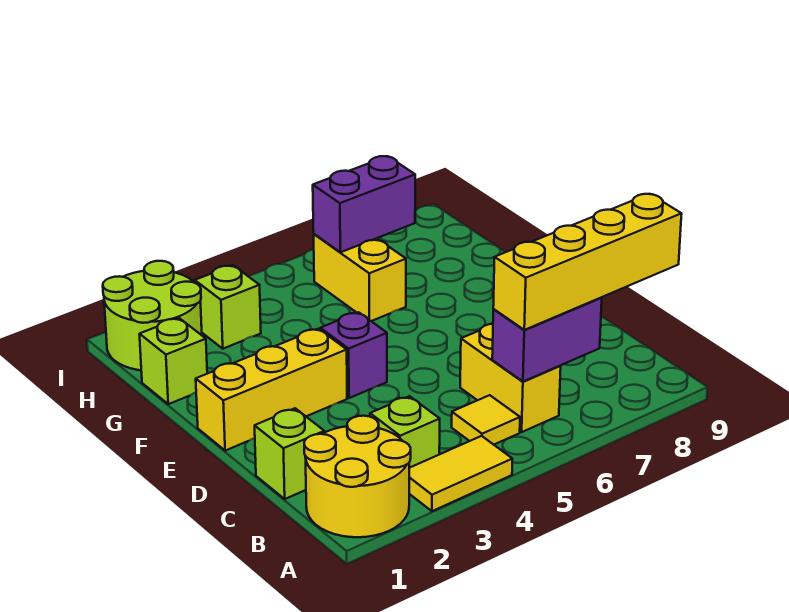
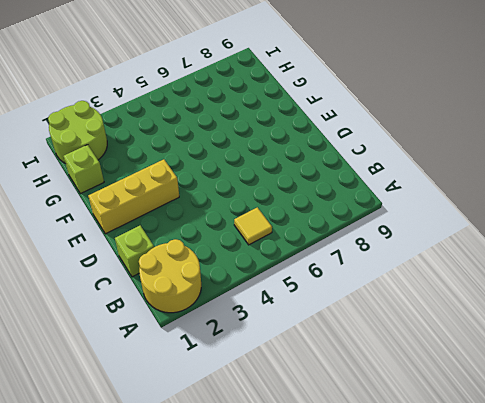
none -> yellow tile A3:A4 level 1
none -> lime brick B3 level 1
none -> yellow brick B6:C6 level 1

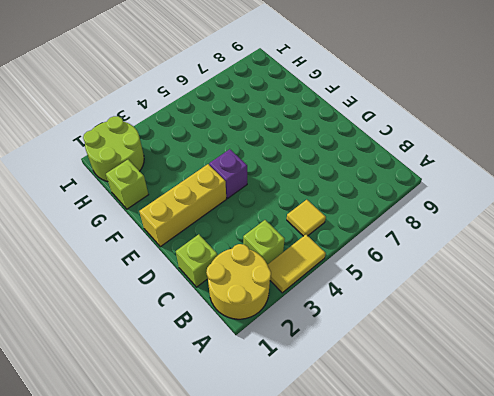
none -> yellow brick B6:C6 level 1
none -> yellow brick G6:H6 level 1
none -> lime brick H3 level 1

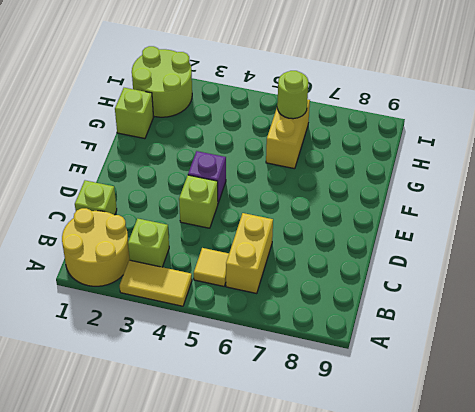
lime brick D4 level 1 -> lime brick H3 level 1
lime round brick H6 level 2 -> purple brick H6:H7 level 2
none -> yellow brick E1:E3 level 1
none -> purple brick B6:B7 level 2
none -> yellow brick B6:B9 level 3

